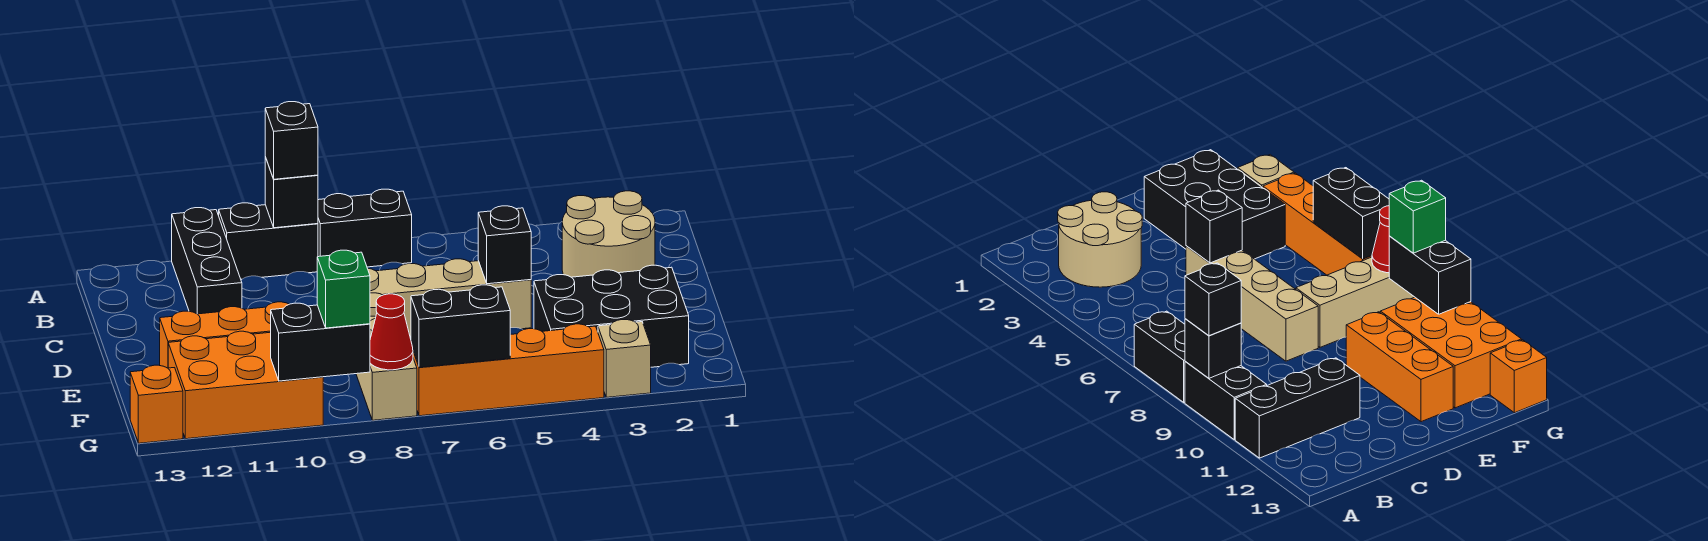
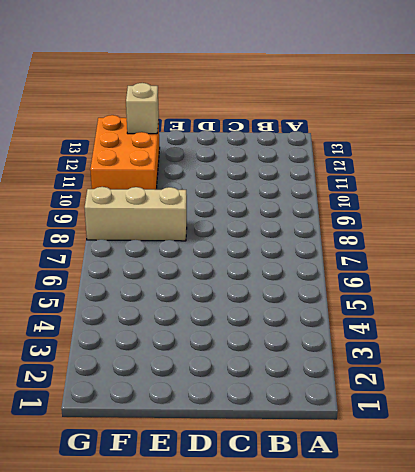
tan brick F12 level 2 -> tan brick G3 level 1
none -> black brick A7:A8 level 1
none -> black brick A9:A10 level 1
none -> black brick A11:C11 level 1

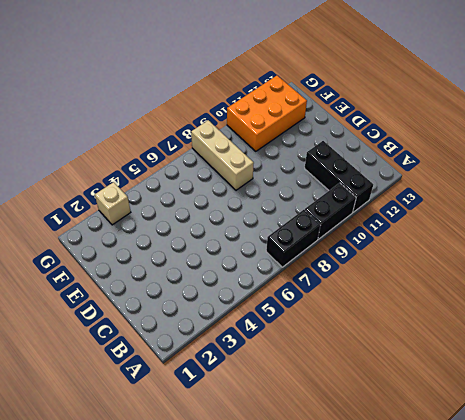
none -> tan round brick B2:C3 level 1
none -> tan brick D5:D8 level 1
none -> black brick E2:F4 level 1

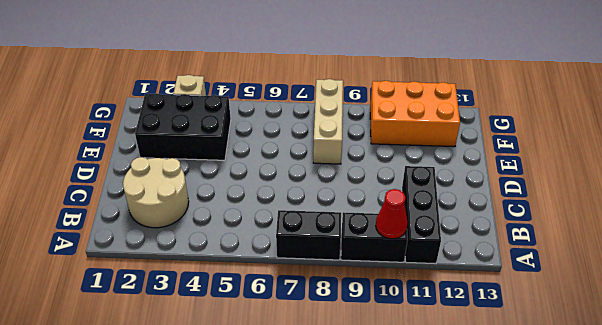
red cone A10 level 2 -> red cone G8 level 2
none -> tan brick D5:D8 level 1
none -> orange brick E10:E12 level 1
none -> orange brick G4:G7 level 1

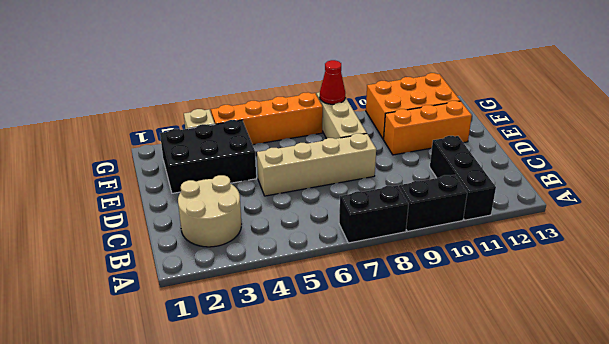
none -> orange brick G13 level 1
none -> black brick A9 level 2
none -> black brick D5 level 2

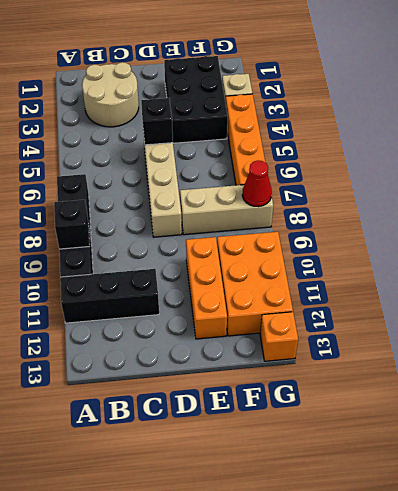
none -> black brick G6:G7 level 2
none -> black brick G9:G10 level 2
none -> black brick A9 level 3

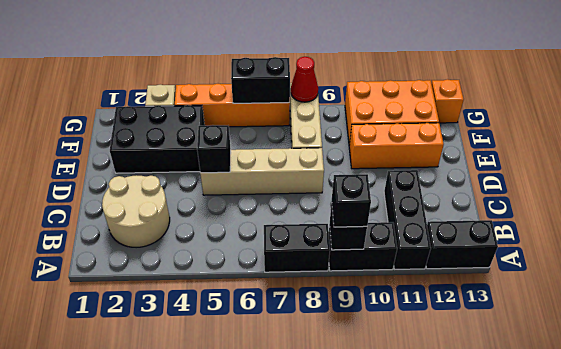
black brick A12:A13 level 1 -> black brick G9:G10 level 2
none -> green brick G9 level 3

